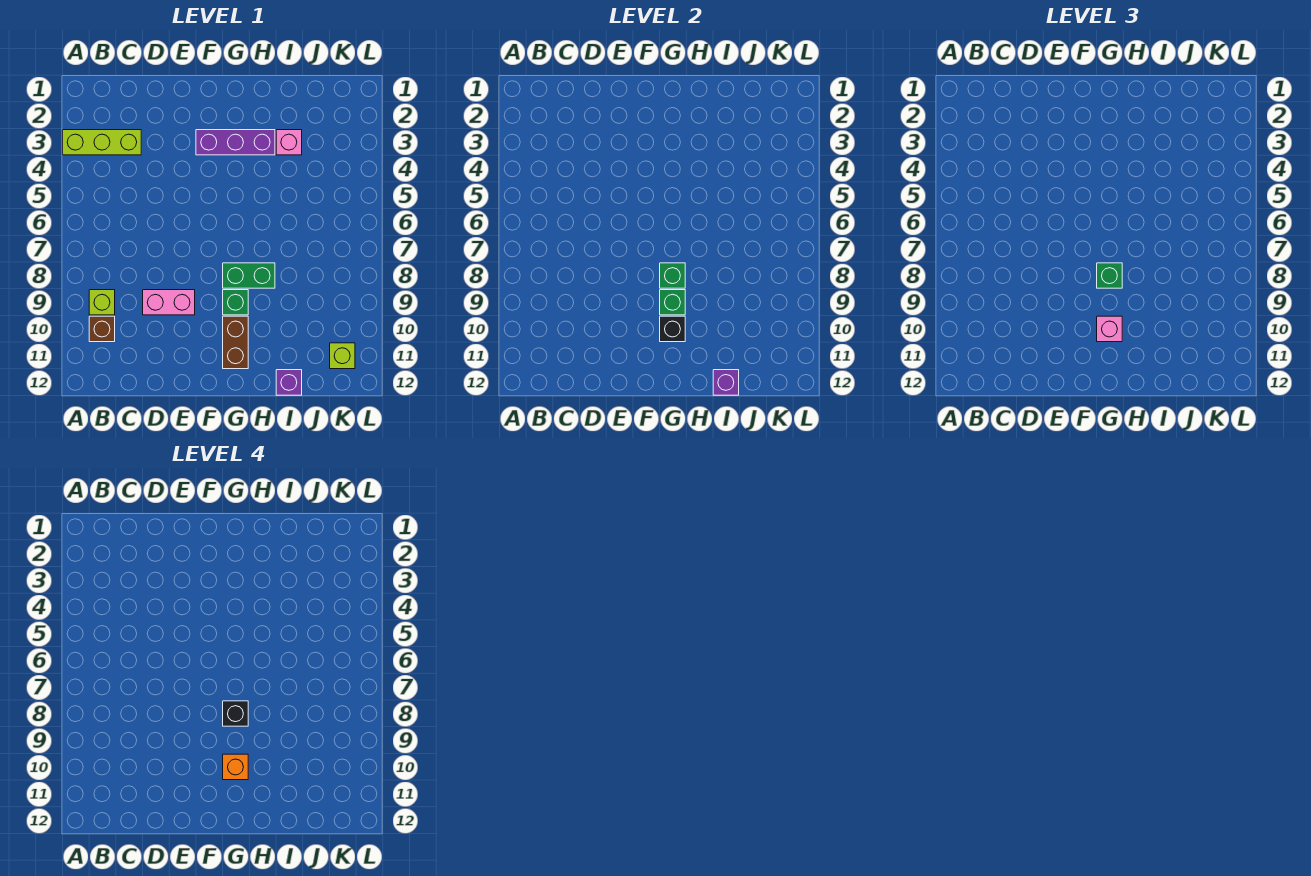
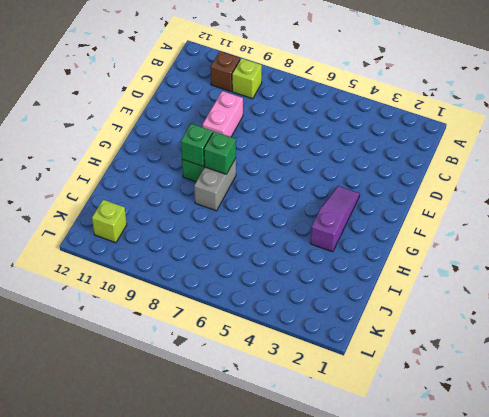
purple slope F3:H3 level 1 top H -> purple brick F3:H3 level 1
grey brick G8:H8 level 1 -> green brick G8:H8 level 1
none -> lime brick A3:C3 level 1
none -> brown brick G10:G11 level 1
none -> pink brick I3 level 1

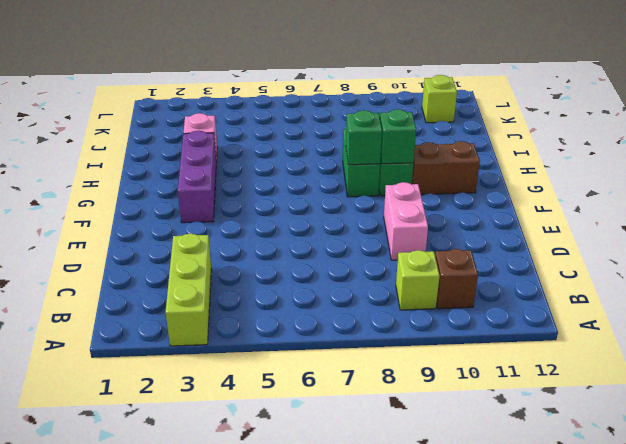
none -> purple brick I12 level 1
none -> black brick G10 level 2
none -> purple brick I12 level 2

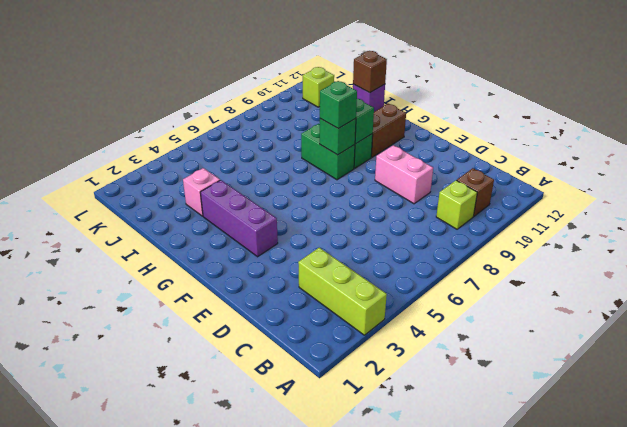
brown brick I12 level 2 -> purple brick I12 level 2
none -> black brick G10 level 2
none -> pink brick G10 level 3
none -> black brick G8 level 4

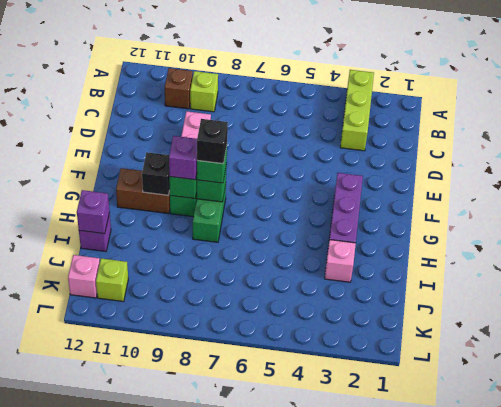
purple brick G9 level 3 -> none
pink brick K12 level 1 -> pink brick G10 level 3
none -> orange brick G10 level 4

